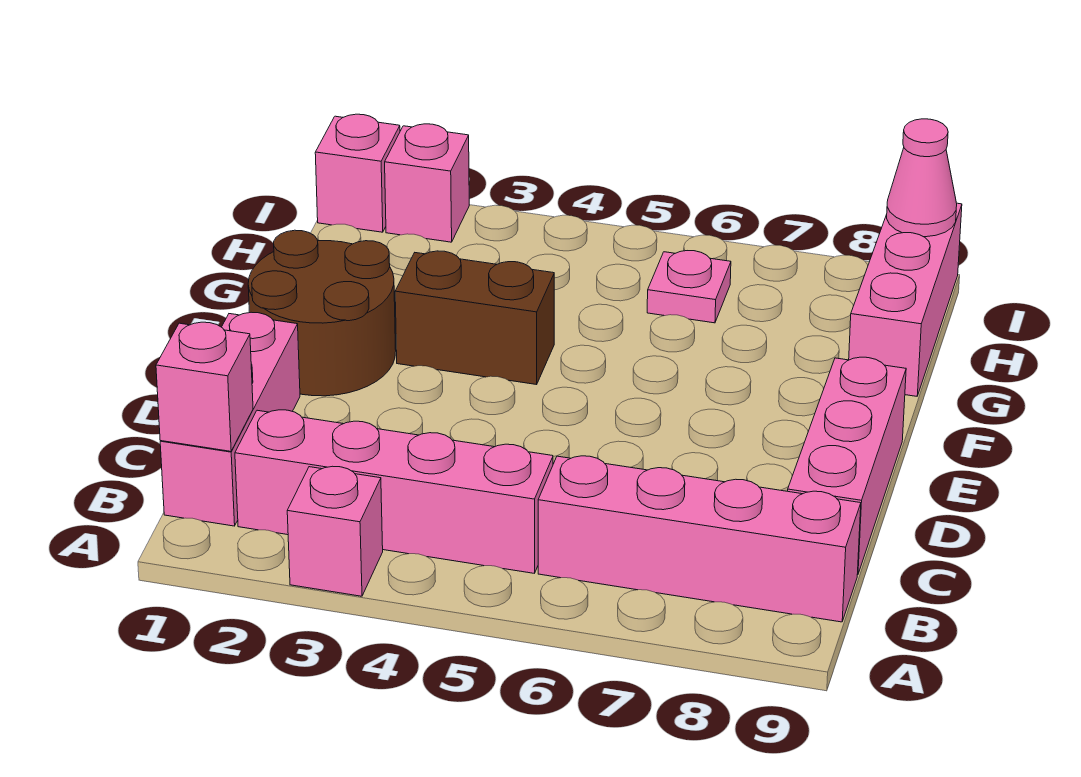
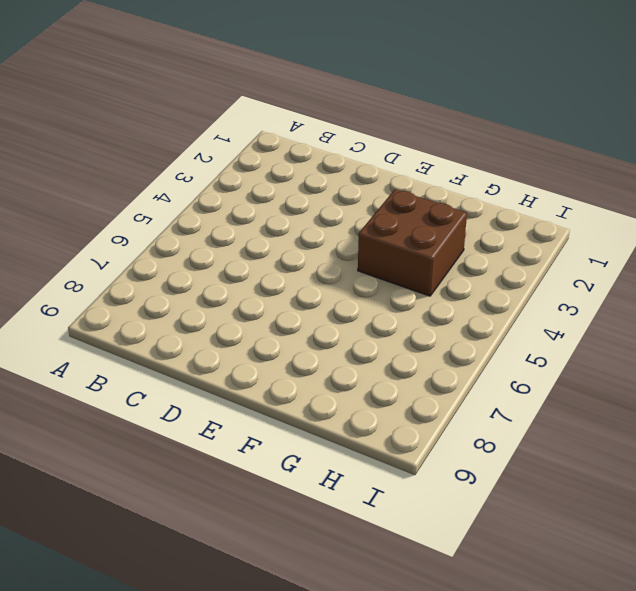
brown brick F3:G4 level 1 -> brown brick F3:F4 level 1
none -> pink brick A3 level 1
none -> pink brick B1:D1 level 1
none -> pink brick B2:B5 level 1

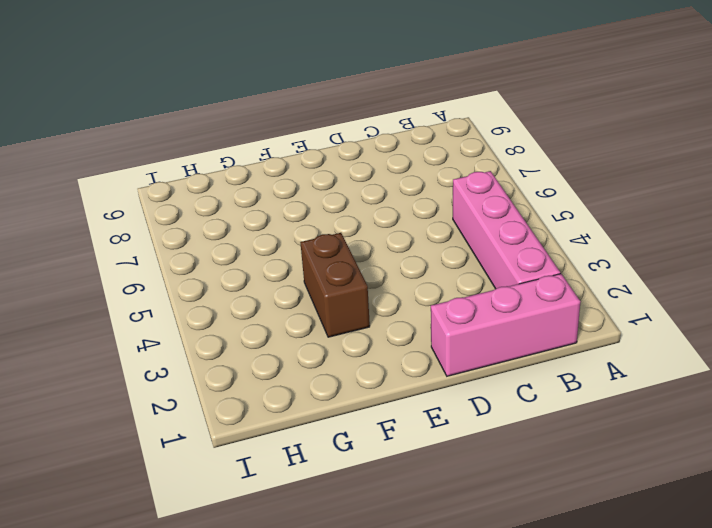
none -> pink brick A3 level 1
none -> pink brick B6:B9 level 1
none -> pink brick C9:E9 level 1

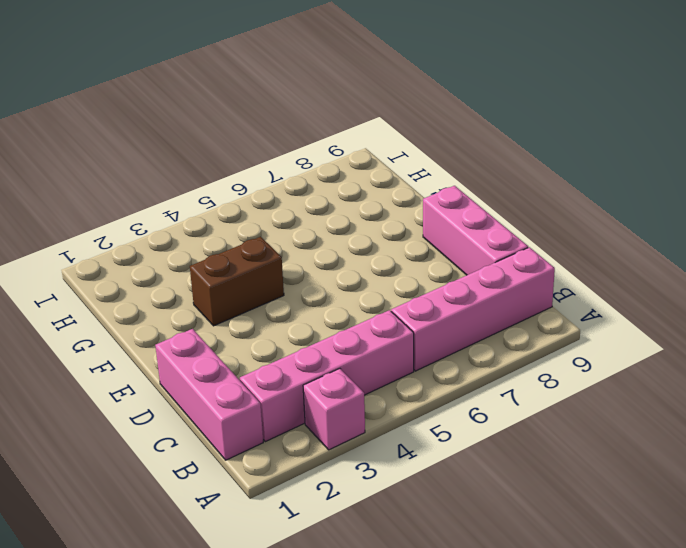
none -> brown round brick E1:F2 level 1
none -> pink brick G9:I9 level 1
none -> pink plate H6 level 1

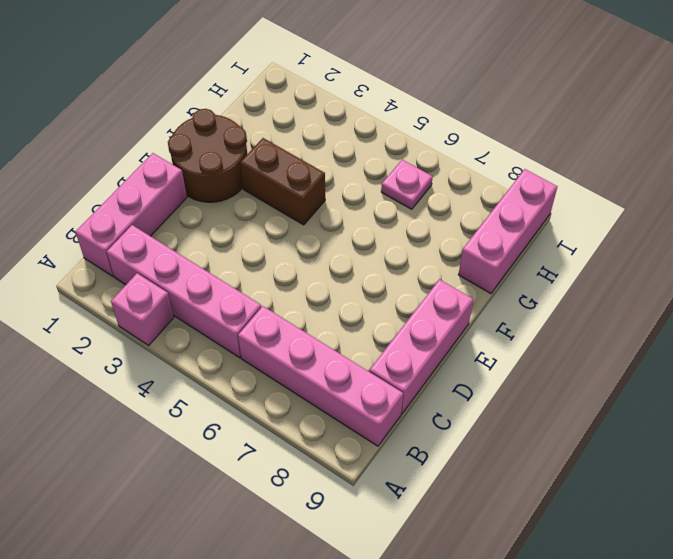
none -> pink brick I1 level 1
none -> pink brick I2 level 1
none -> pink brick B1 level 2

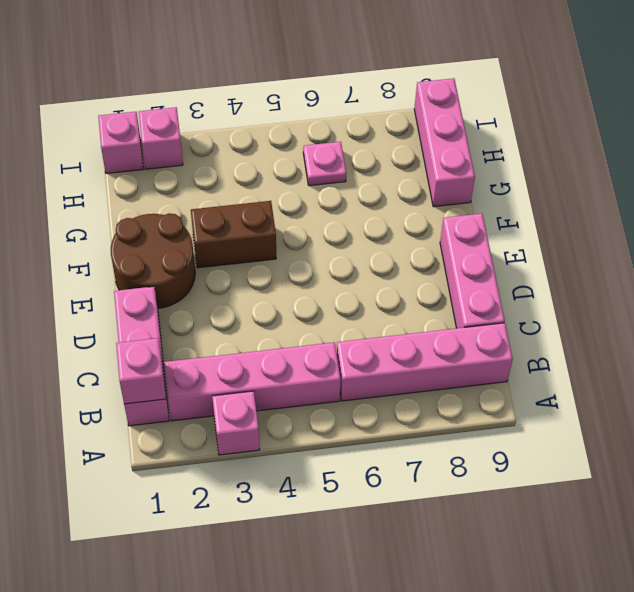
none -> pink cone I9 level 2

